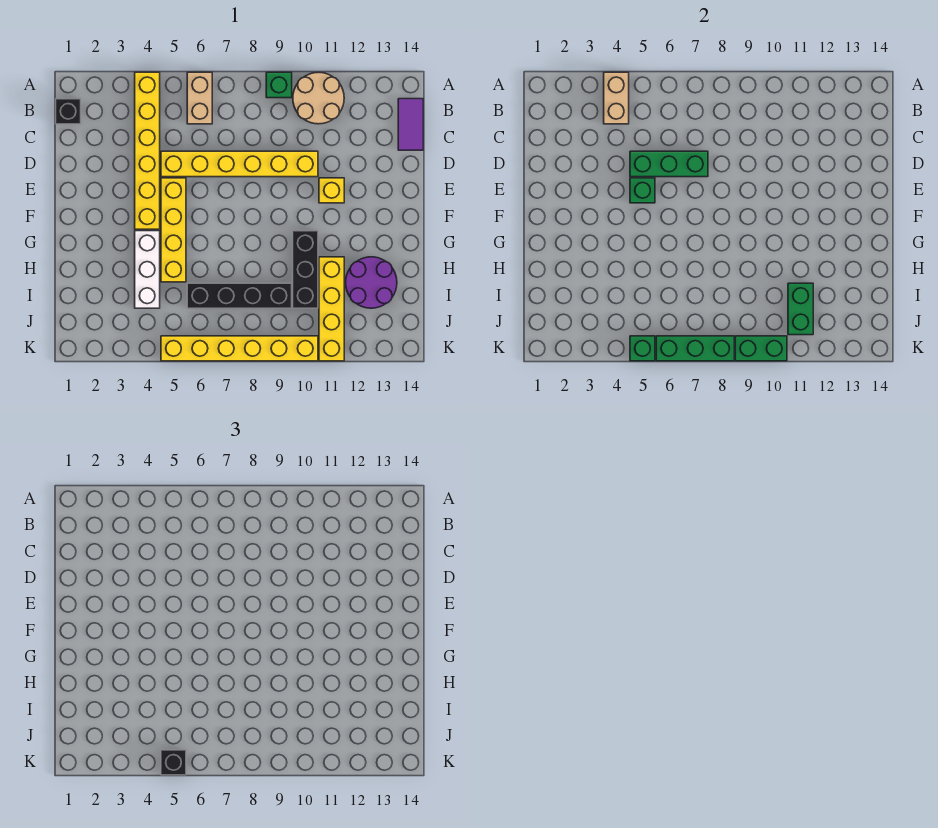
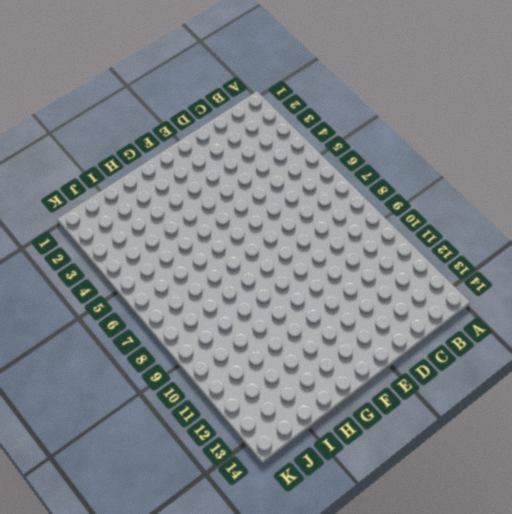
none -> yellow brick A4:F4 level 1
none -> tan brick A6:B6 level 1
none -> green brick A9 level 1

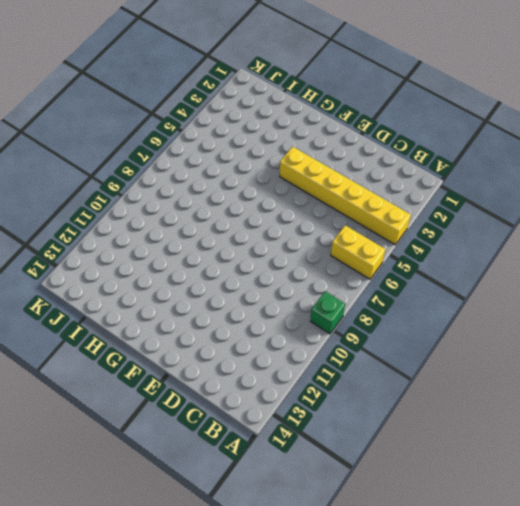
yellow brick A6:B6 level 1 -> tan brick A6:B6 level 1
none -> tan round brick A10:B11 level 1
none -> black brick B1 level 1
none -> purple tile B14:C14 level 1

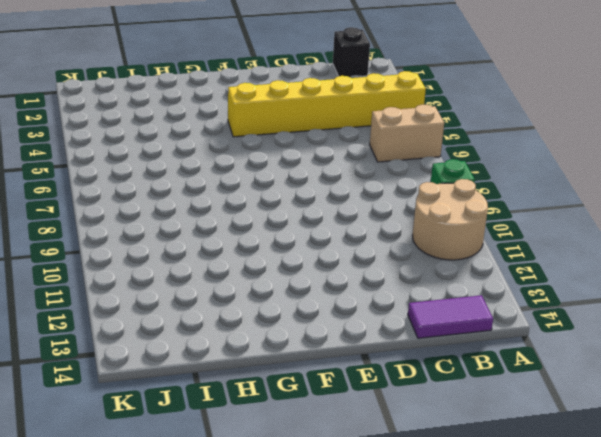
none -> yellow brick D5:D10 level 1
none -> yellow brick E5:H5 level 1
none -> yellow brick E11 level 1

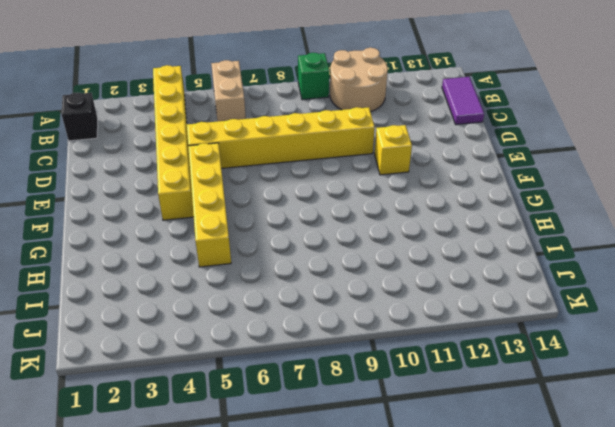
none -> white brick G4:I4 level 1
none -> black brick G10:I10 level 1
none -> yellow brick H11:K11 level 1

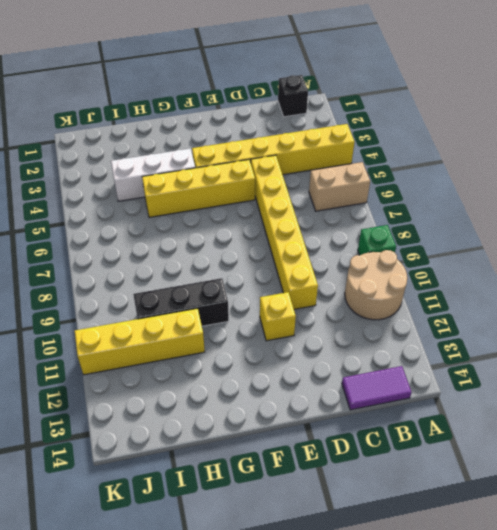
none -> purple round brick H12:I13 level 1
none -> black brick I6:I9 level 1
none -> yellow brick K5:K10 level 1

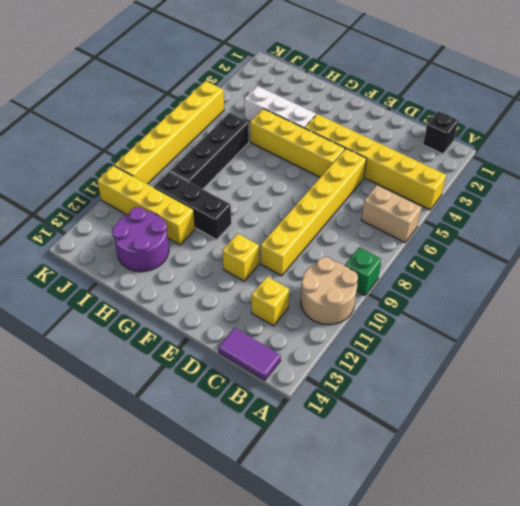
yellow brick C12 level 1 -> none
none -> tan brick A4:B4 level 2
none -> green brick D5:D7 level 2
none -> green brick E5 level 2

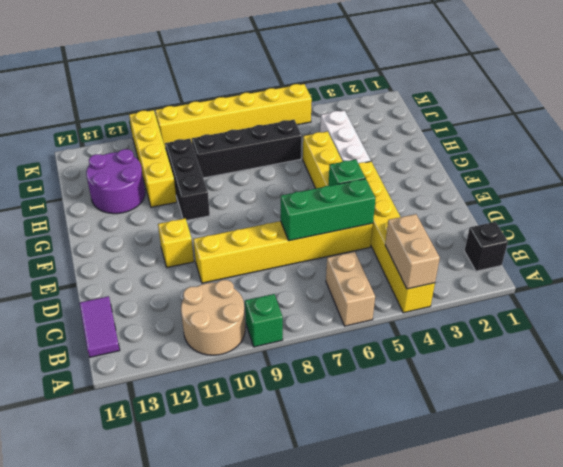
none -> green brick I11:J11 level 2
none -> green brick K5 level 2
none -> green brick K6:K8 level 2

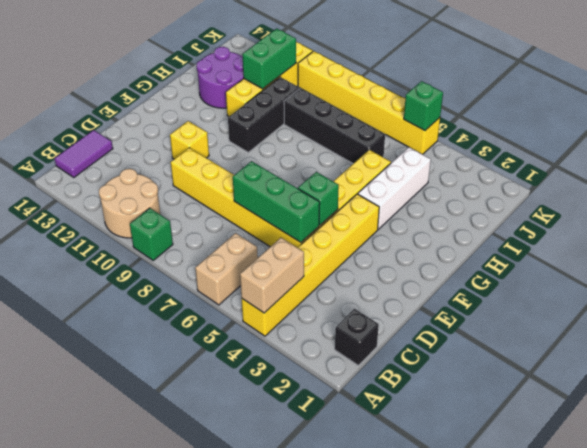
none -> green brick K6:K8 level 2
none -> green brick K9:K10 level 2
none -> black brick K5 level 3

